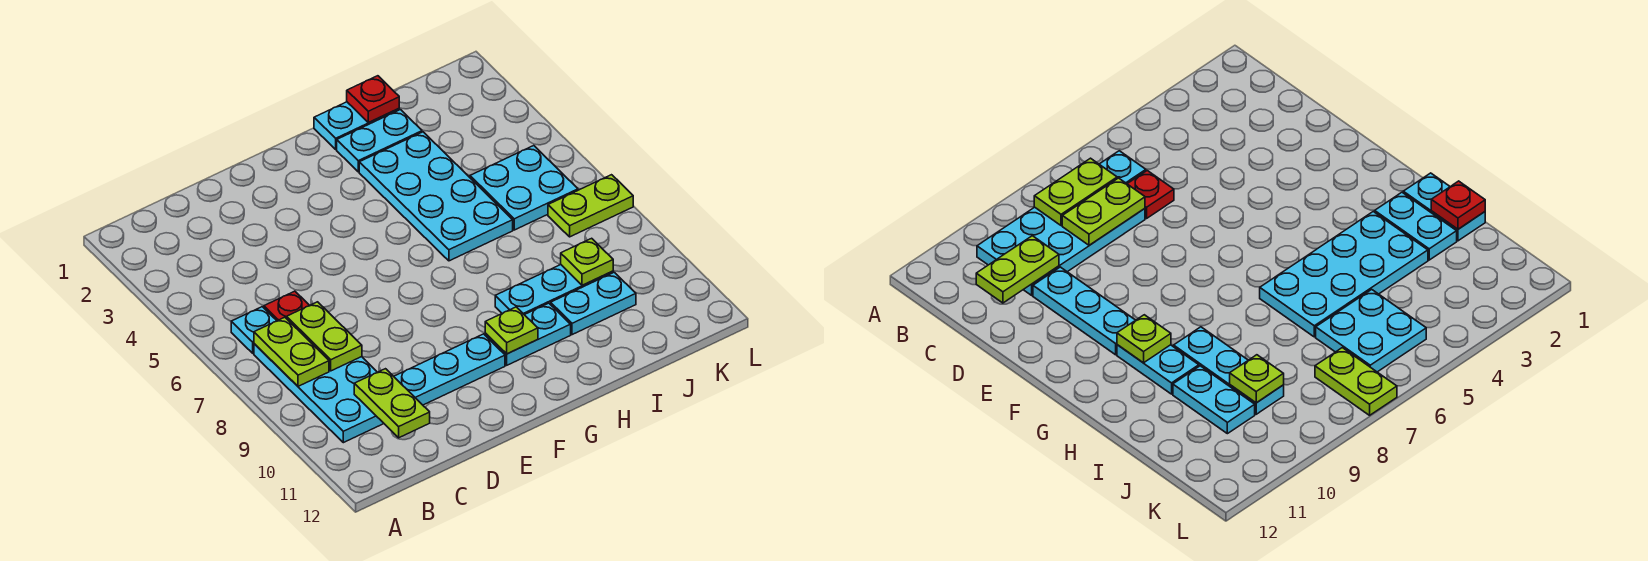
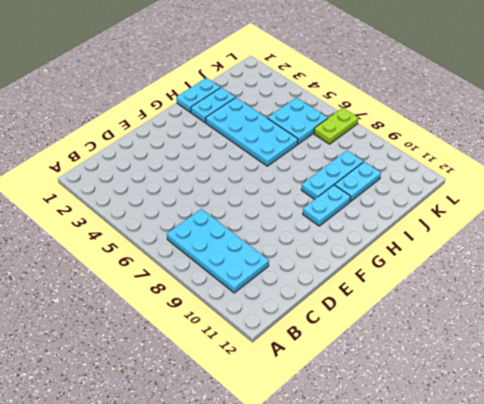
none -> cyan plate B6 level 1
none -> red plate C6 level 1
none -> cyan plate D10:F10 level 1

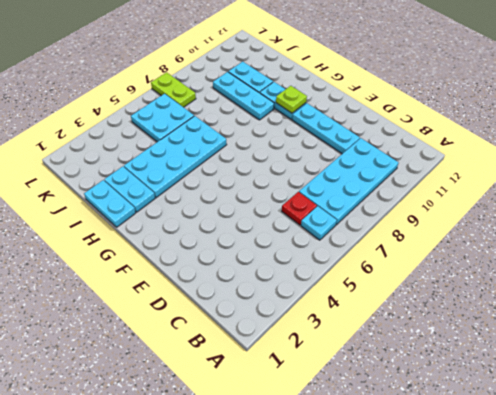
none -> lime plate B7:B8 level 2
none -> lime plate C7:C8 level 2
none -> lime plate C10:C11 level 2

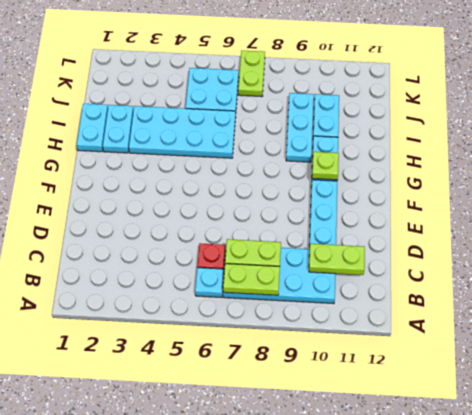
none -> red plate I1 level 2
none -> lime plate J9 level 2

